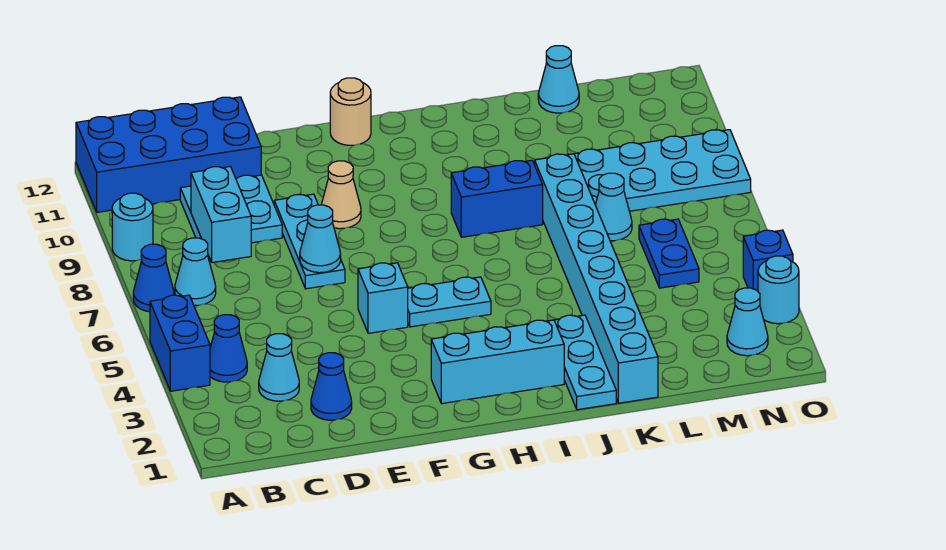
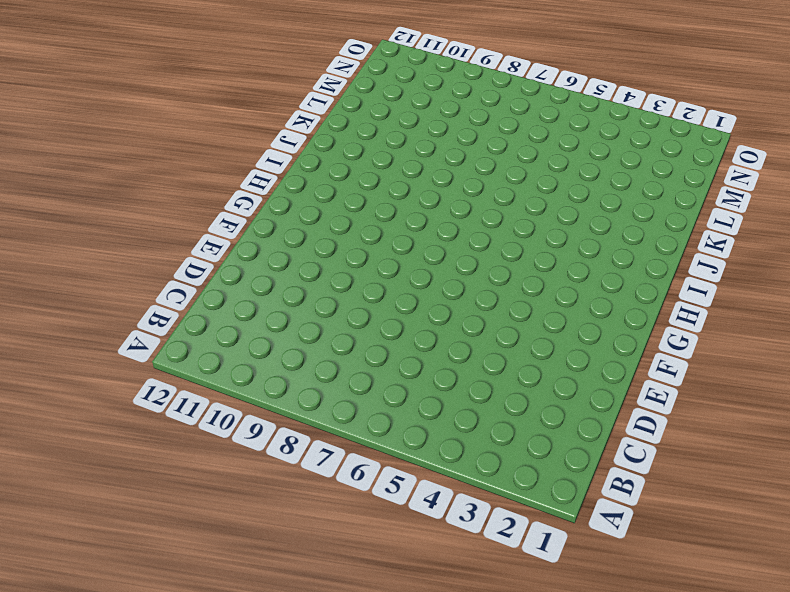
none -> blue brick A4:A5 level 1
none -> blue cone A7 level 1
none -> cyan round brick A9 level 1

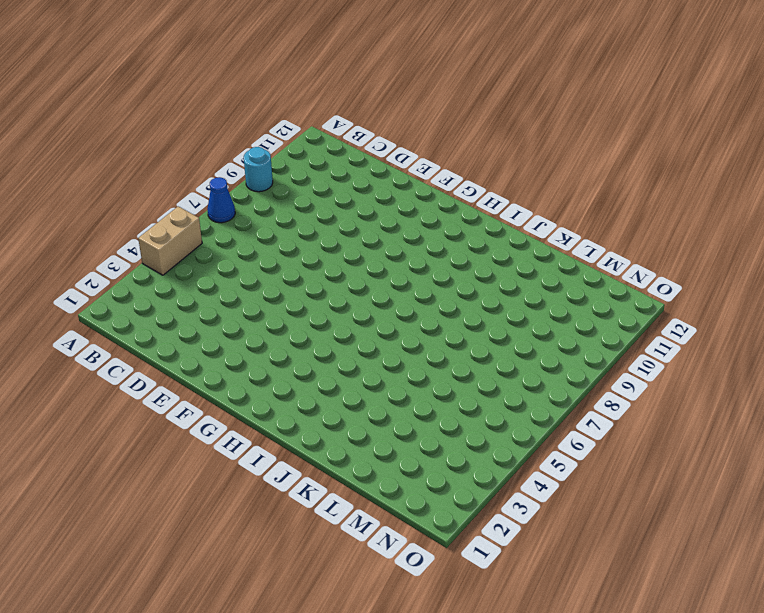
tan brick A4:A5 level 1 -> blue brick A4:A5 level 1
none -> blue brick A11:D12 level 1
none -> blue cone B4 level 1
none -> cyan cone B7 level 1

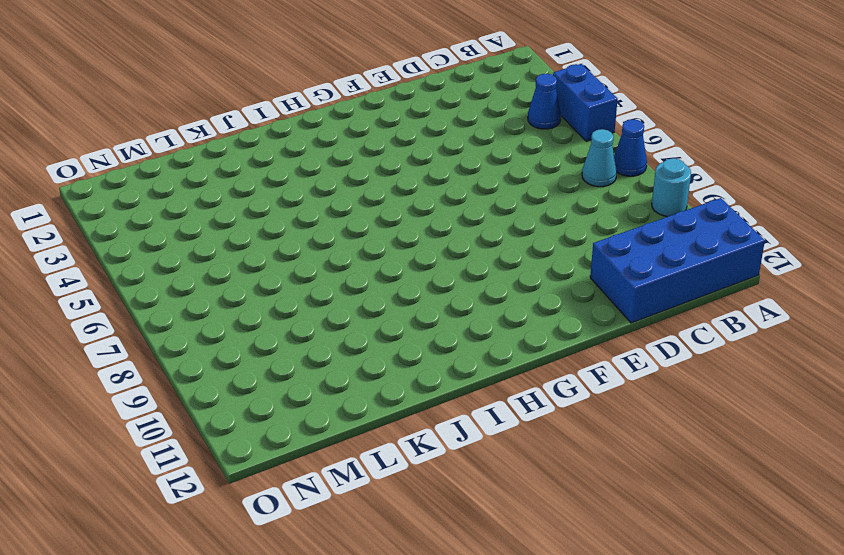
none -> cyan cone C3 level 1
none -> cyan plate C9:D10 level 1
none -> blue cone D2 level 1

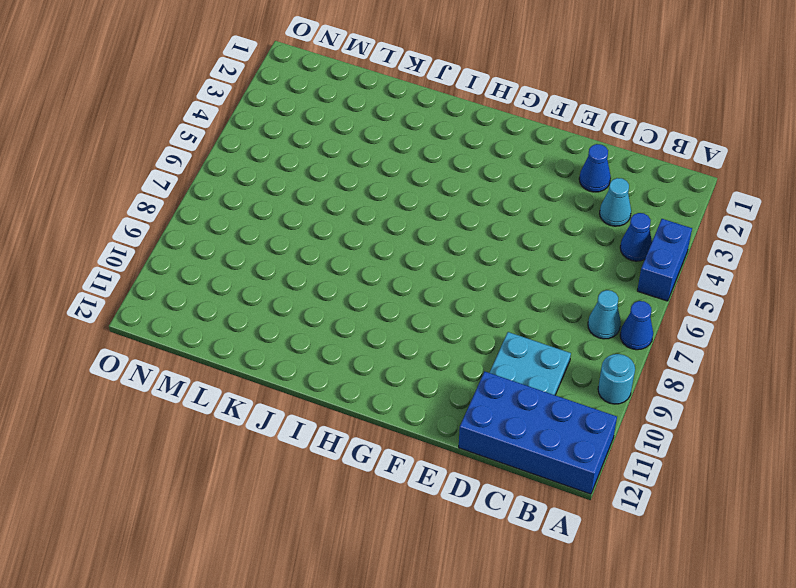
none -> cyan plate E7:E9 level 1
none -> cyan brick F5 level 1
none -> tan cone F9 level 1

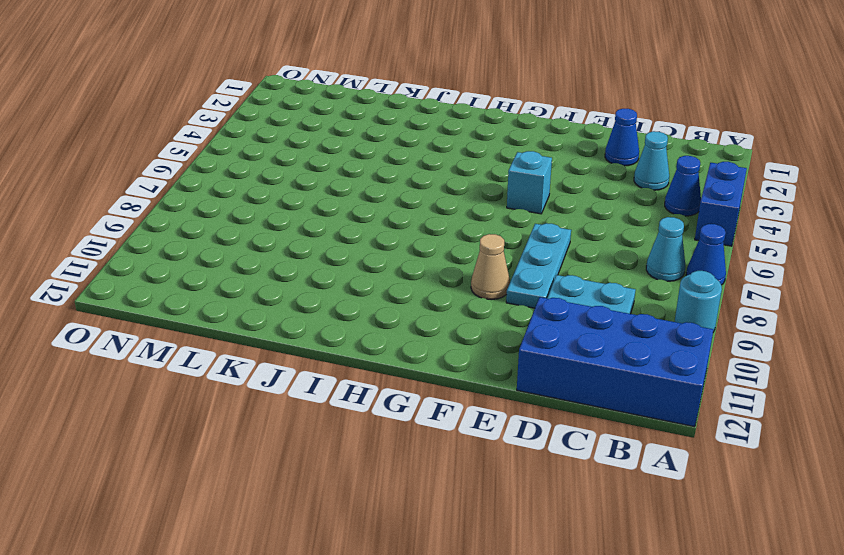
none -> cyan brick G2:I2 level 1
none -> cyan plate G5:H5 level 1
none -> tan round brick G12 level 1

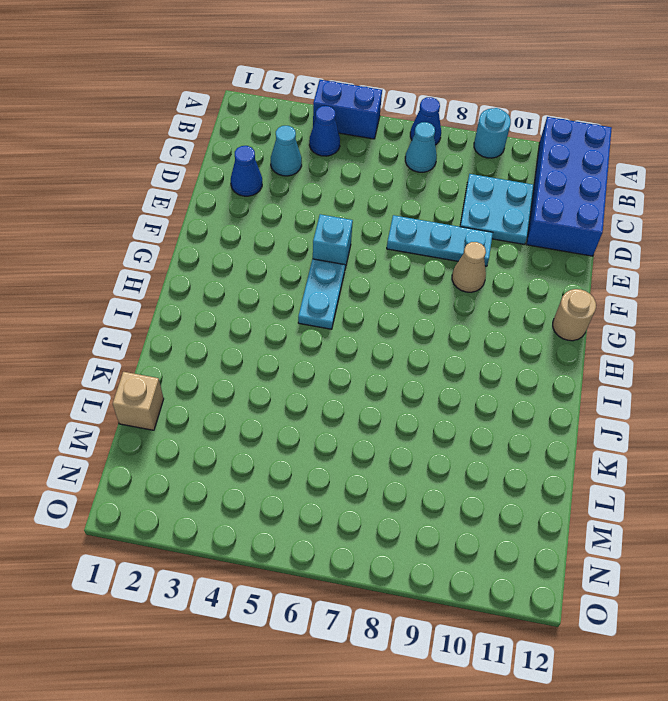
tan brick L1 level 1 -> none
none -> cyan brick G2:I2 level 1
none -> blue brick I8:J8 level 1
none -> cyan plate J1:J3 level 1

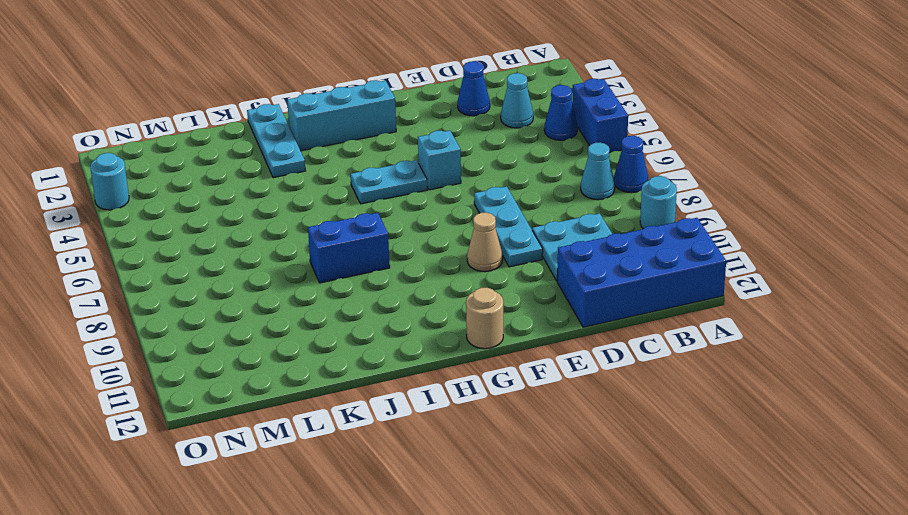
none -> cyan brick K1:K8 level 1
none -> cyan cone L7 level 1
none -> cyan plate L8:O9 level 1

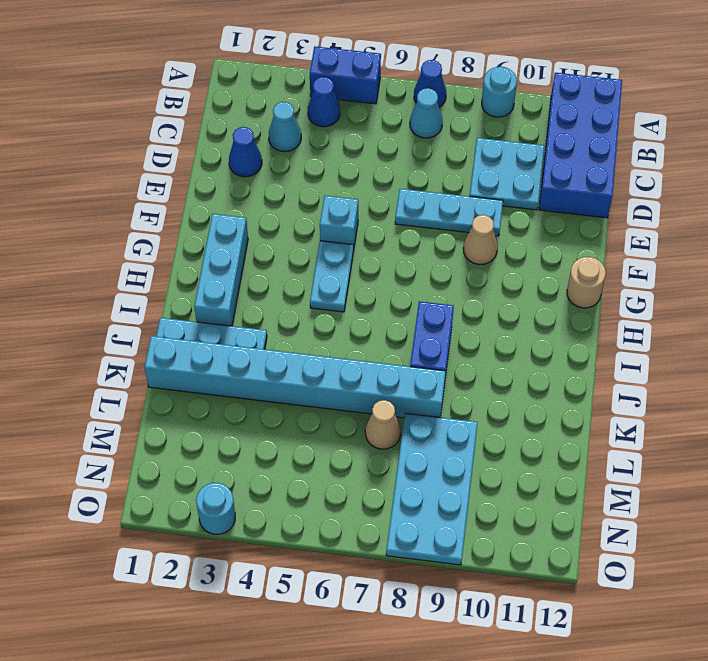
tan cone L7 level 1 -> cyan cone L7 level 1
none -> cyan cone L12 level 1
none -> blue plate M5:M6 level 1
none -> cyan cone N2 level 1

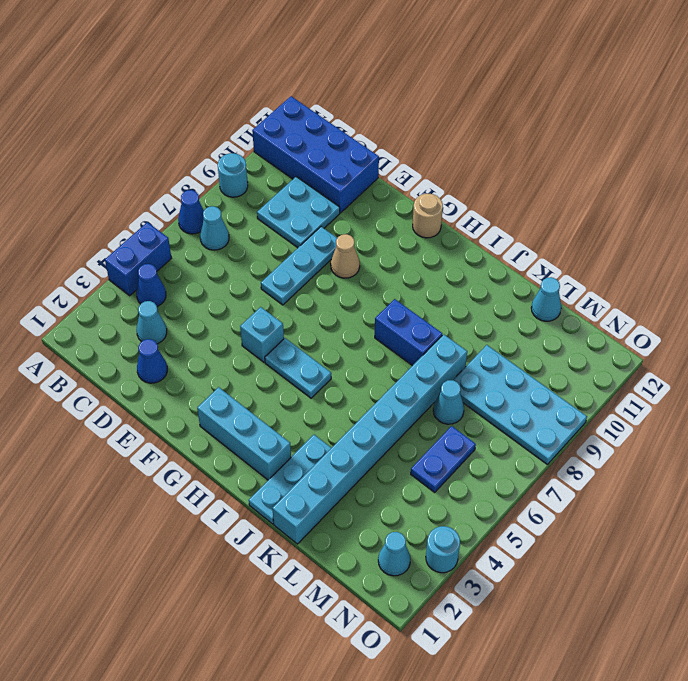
none -> blue brick O4 level 1
none -> cyan brick C8:C9 level 2
none -> cyan cone E7 level 2

